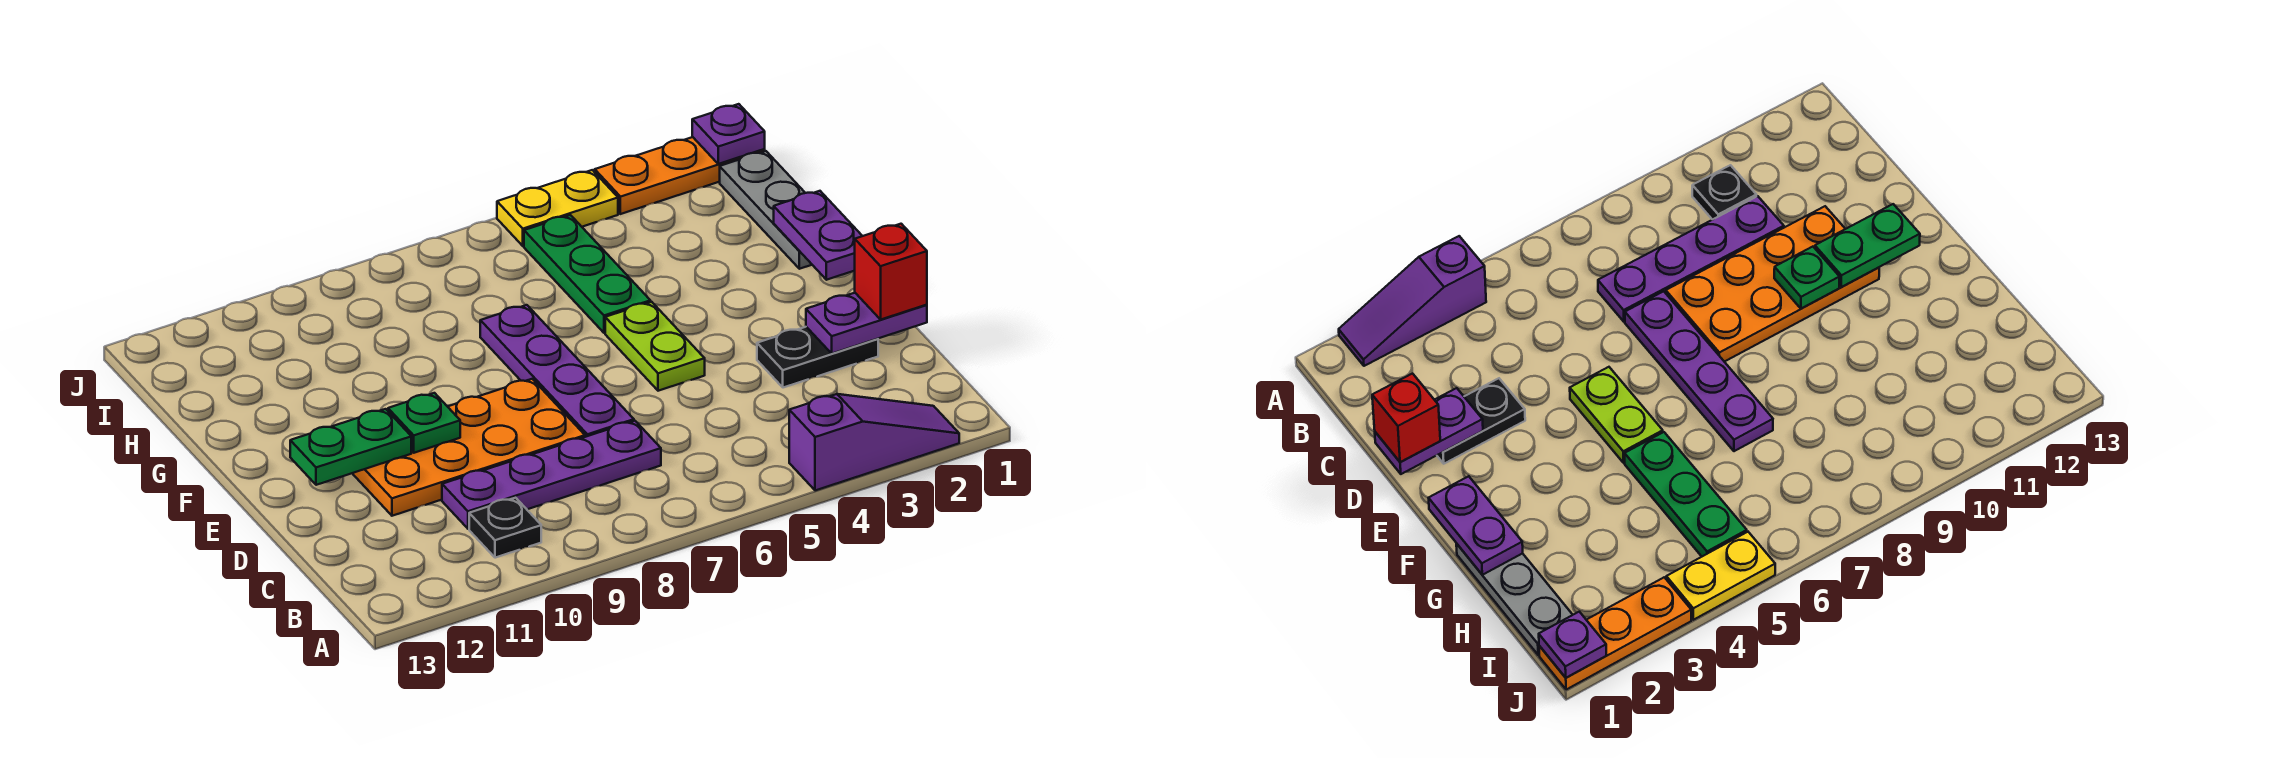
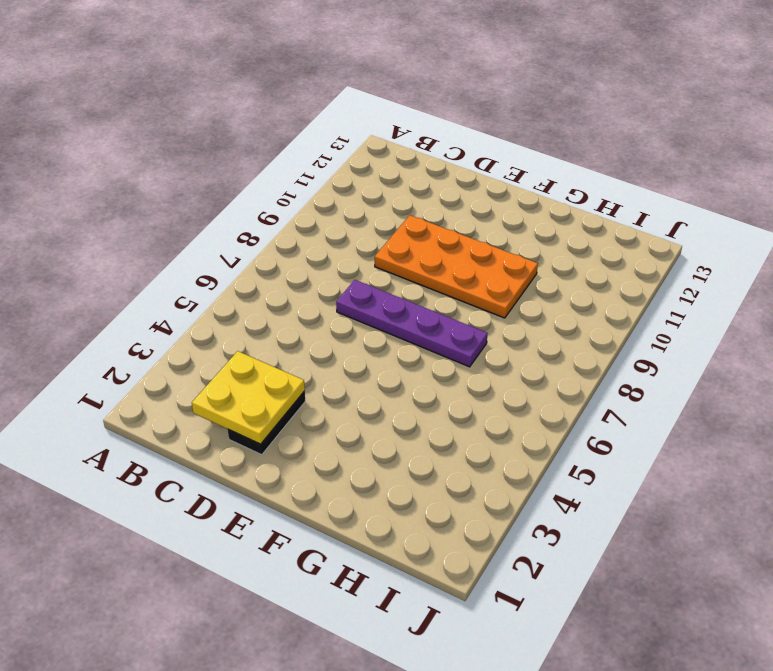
yellow plate C2:D3 level 2 -> purple plate D1:D2 level 2
orange plate D9:G10 level 1 -> orange plate D8:E11 level 1
none -> purple slope A2:A4 level 1 top 4
none -> black plate B10 level 1
none -> purple plate C7:C10 level 1

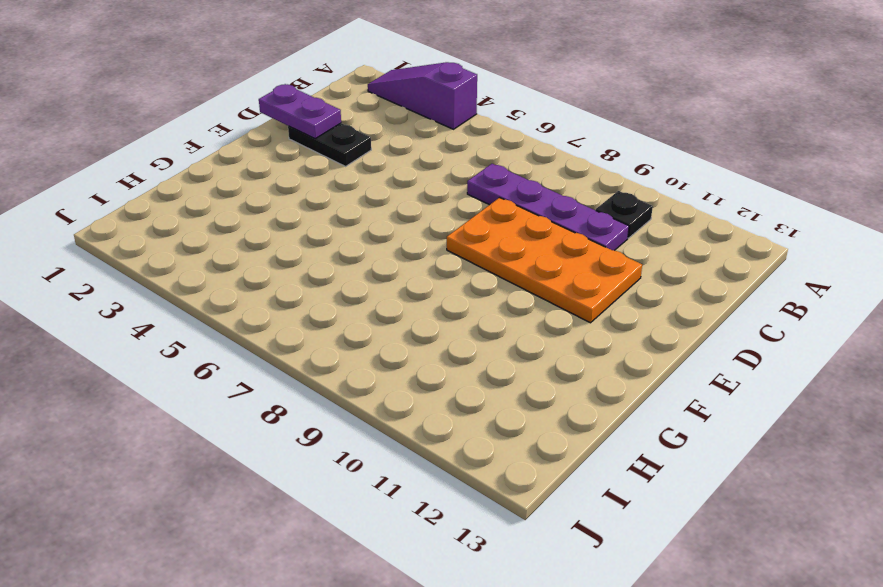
none -> purple plate D7:G7 level 1
none -> lime plate E5:F5 level 1
none -> grey plate G1:I1 level 1

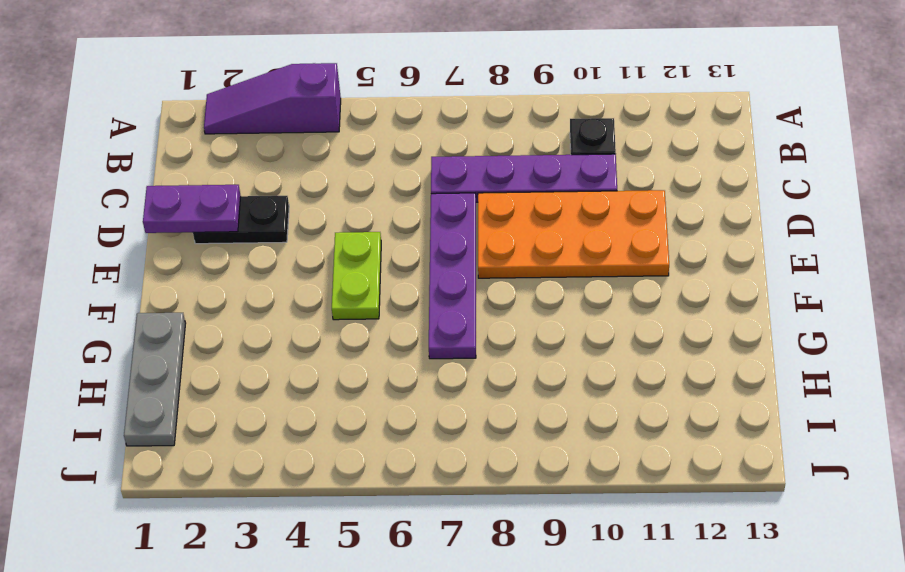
none -> green plate G5:I5 level 1
none -> orange plate J1:J3 level 1
none -> yellow plate J4:J5 level 1

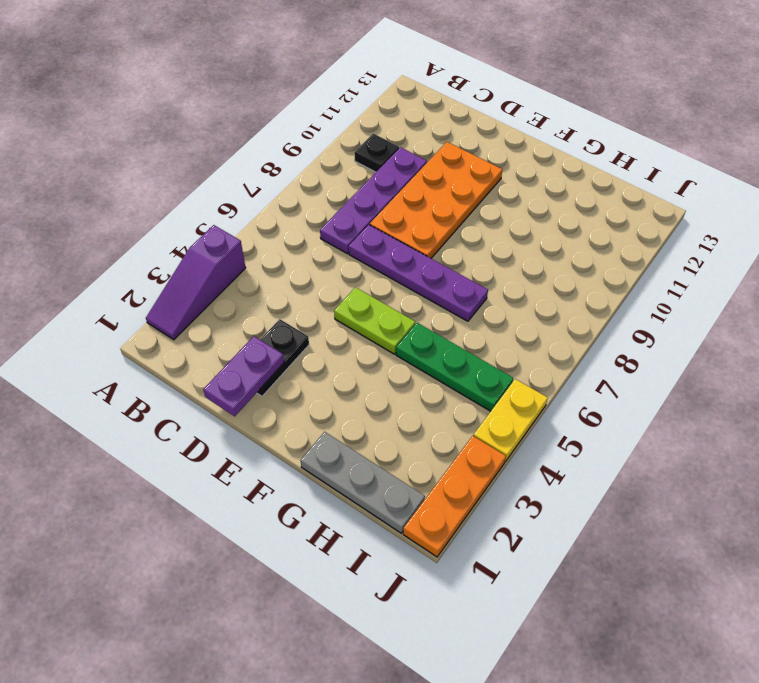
none -> green plate E10 level 2
none -> green plate E11:E12 level 2
none -> purple plate F1:G1 level 2

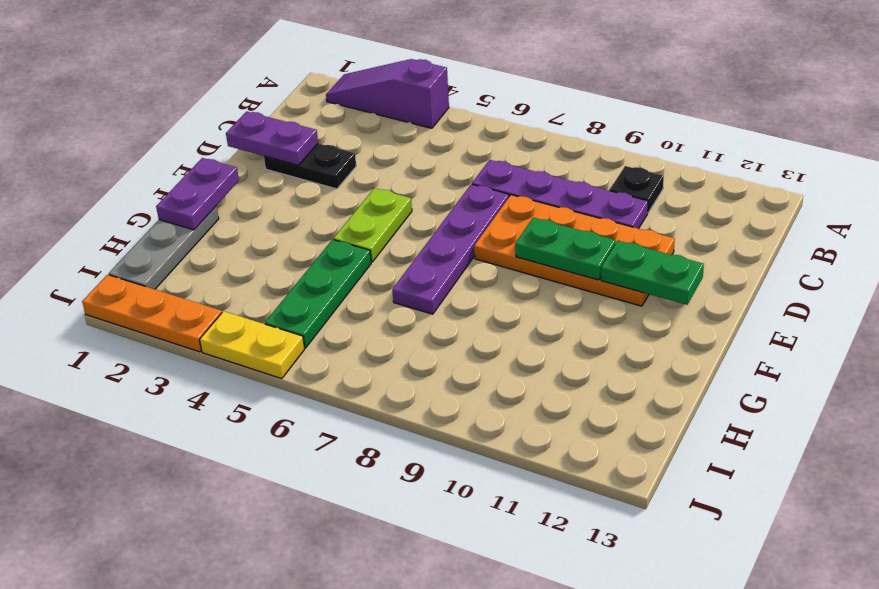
green plate E9:E10 level 2 -> green plate E10 level 2
none -> purple plate J1 level 2
none -> red brick D1 level 3

